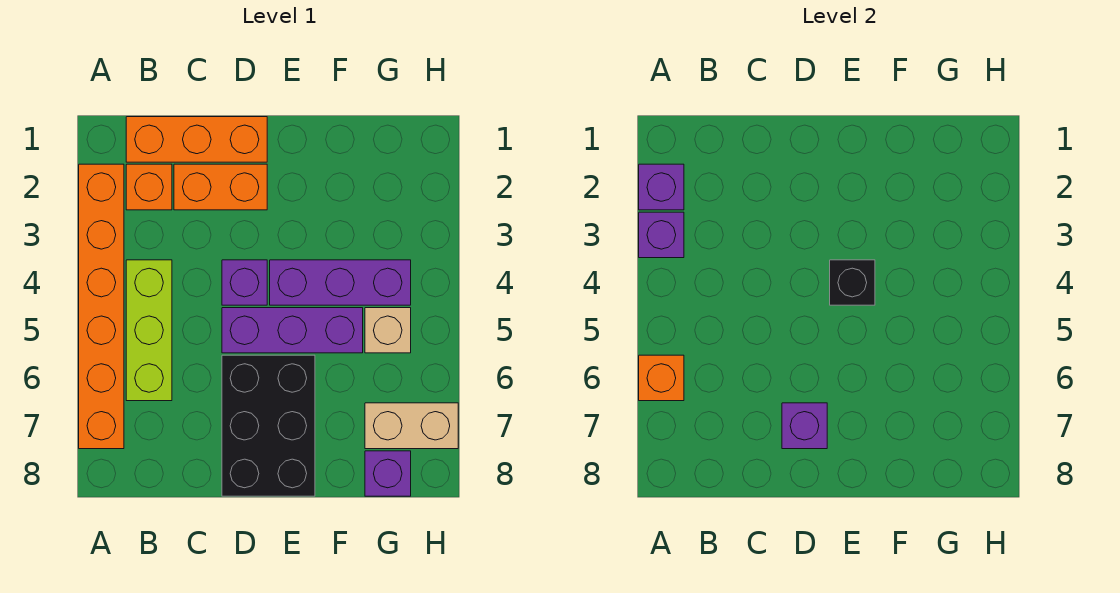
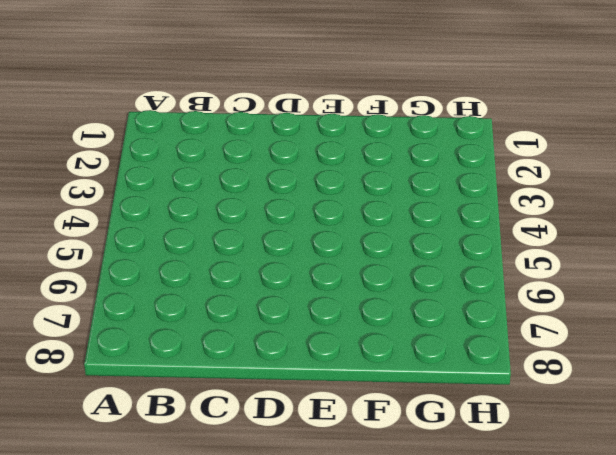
none -> orange brick A2:A7 level 1
none -> orange brick B1:D1 level 1
none -> orange brick B2 level 1

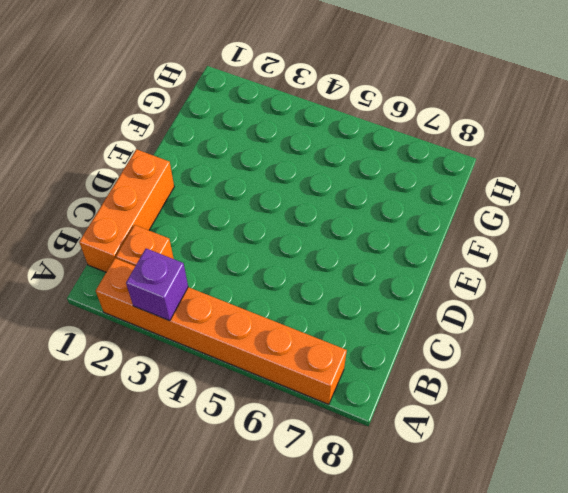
none -> lime brick B4:B6 level 1
none -> orange brick C2:D2 level 1
none -> purple brick D4 level 1

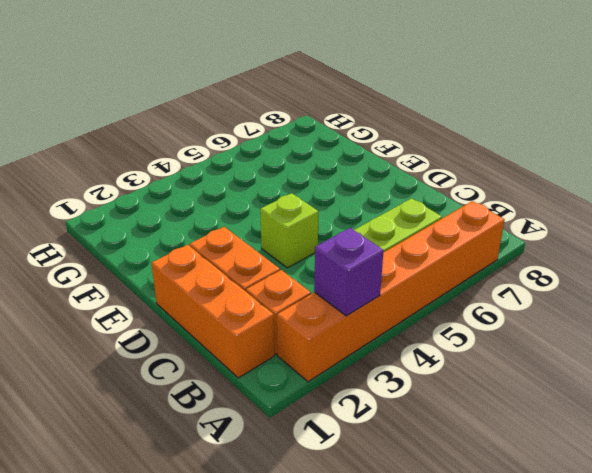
lime brick D4 level 1 -> purple brick D4 level 1
none -> purple brick D5:F5 level 1
none -> black brick D6:E8 level 1
none -> purple brick E4:G4 level 1

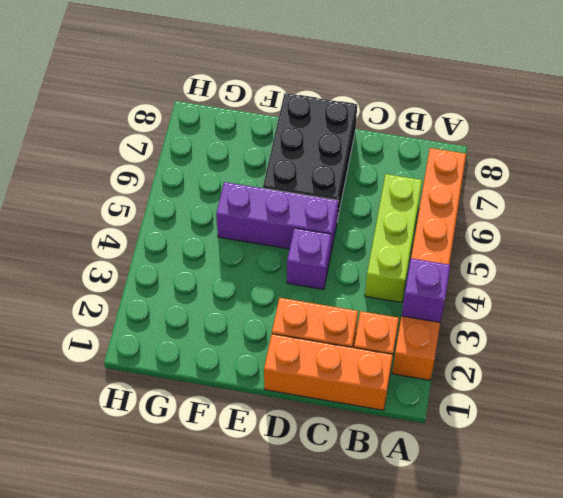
none -> purple brick E4:G4 level 1
none -> tan brick G5 level 1
none -> tan brick G7:H7 level 1

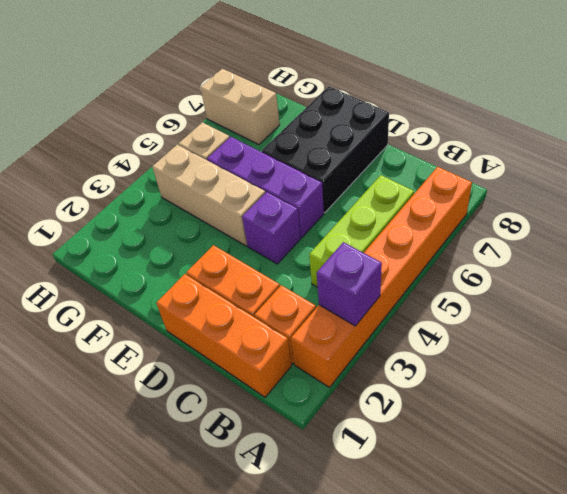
tan brick E4:G4 level 1 -> purple brick E4:G4 level 1
none -> purple brick G8 level 1
none -> purple brick A2 level 2
none -> orange brick A6 level 2

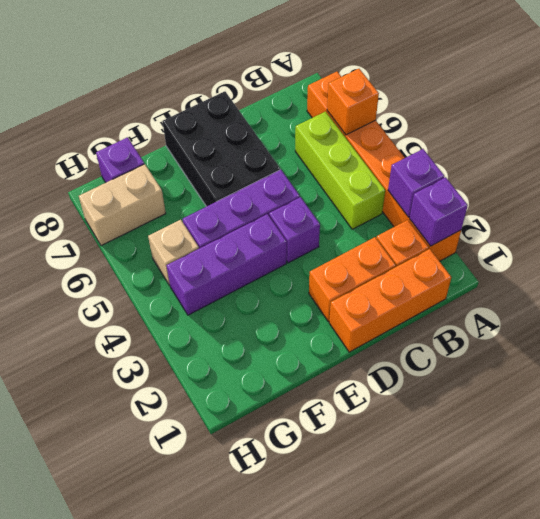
none -> purple brick D7 level 2
none -> black brick E4 level 2

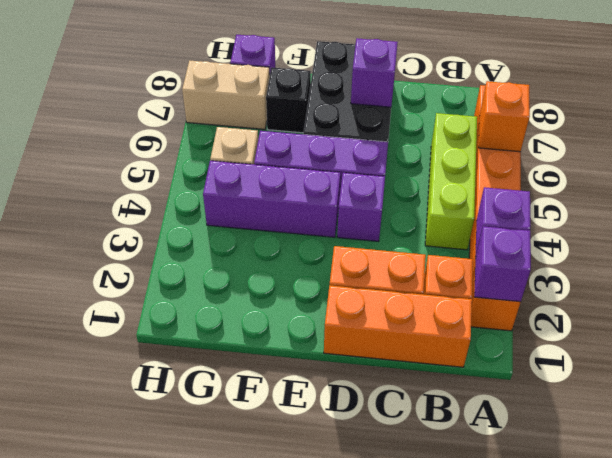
black brick F7 level 1 -> black brick E4 level 2

